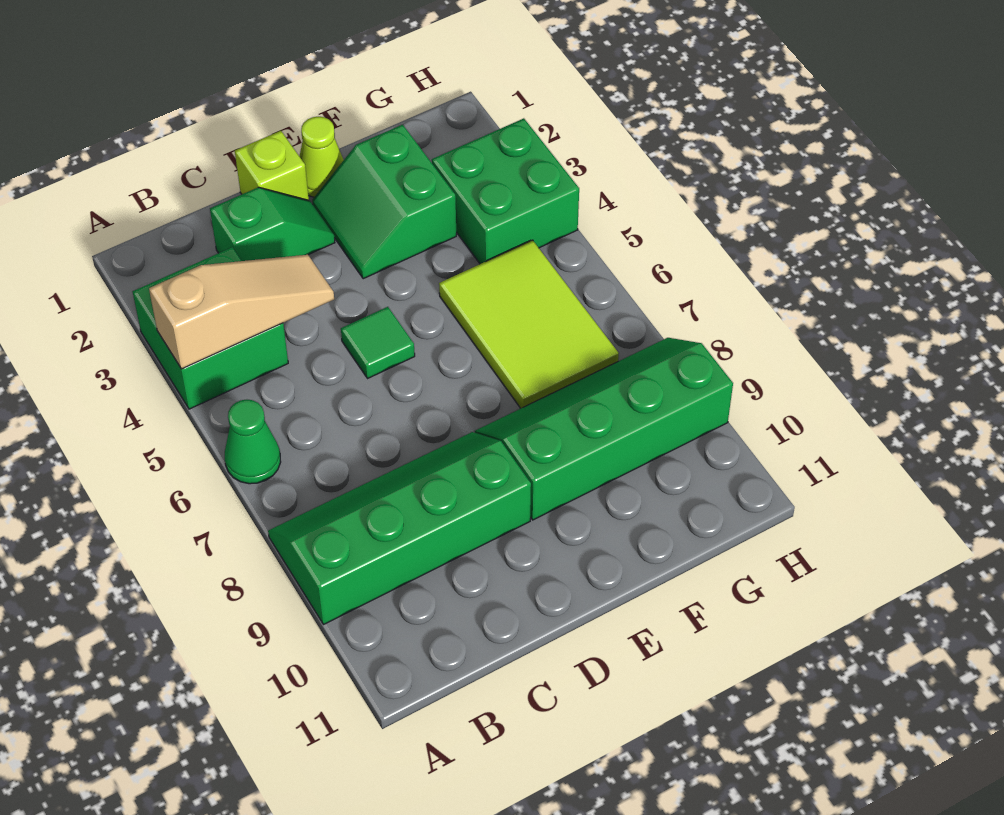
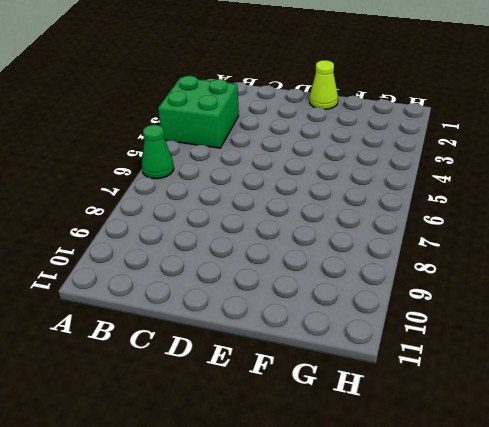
none -> green slope A8:D9 level 1 top 9
none -> green slope C2:D2 level 1 top C
none -> lime brick D1 level 1

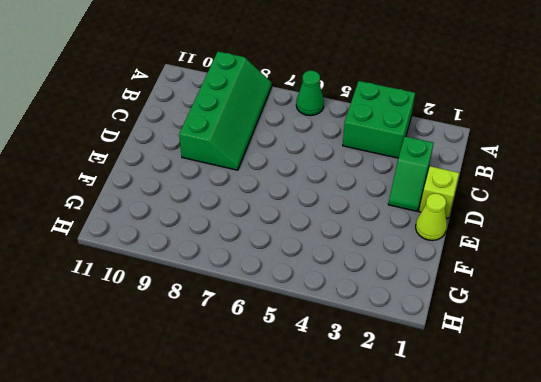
none -> green tile D5 level 1
none -> green slope E2:F3 level 1 top F
none -> green slope E8:H9 level 1 top 9

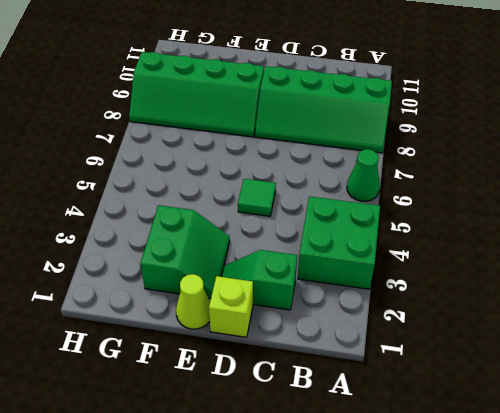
none -> lime tile F5:G7 level 1
none -> green brick G3:H4 level 1
none -> tan slope A4:C4 level 2 top A

